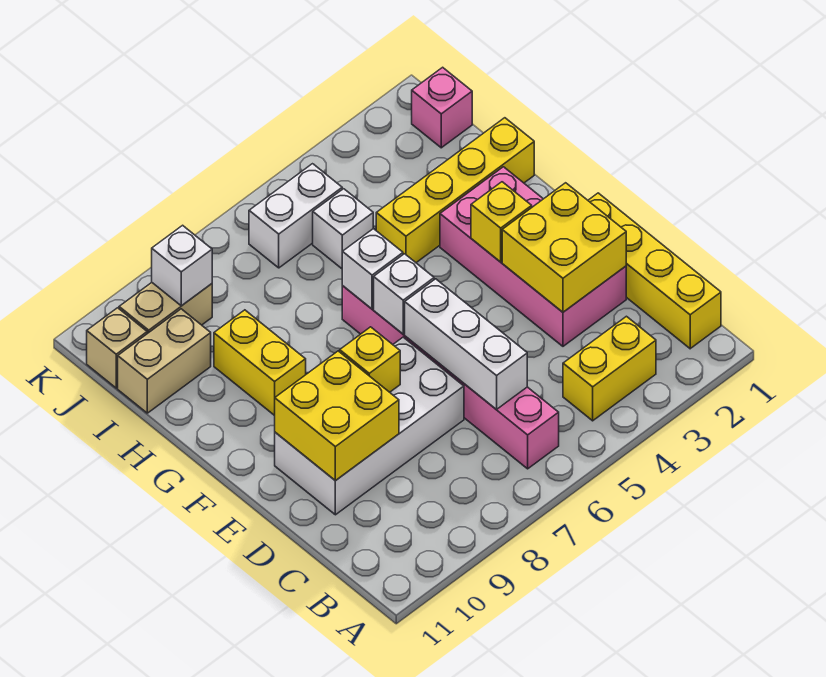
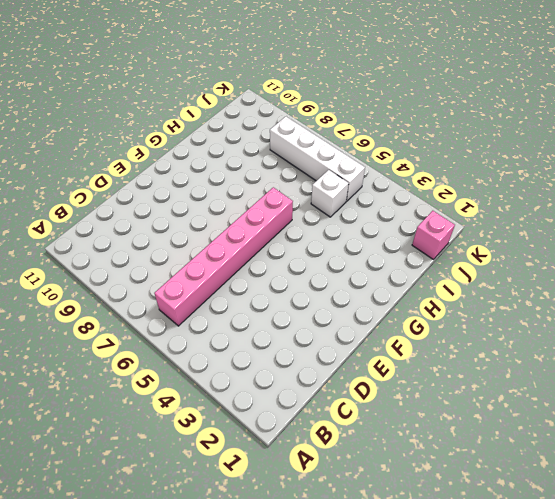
white brick J5:J8 level 1 -> white brick J5:J6 level 1
none -> yellow brick B1:E1 level 1
none -> yellow brick B3:B4 level 1
none -> pink brick D2:G3 level 1

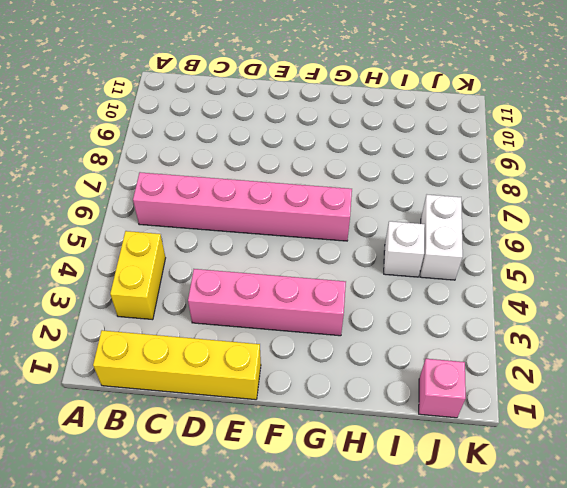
pink brick D3:G3 level 1 -> pink brick D2:G3 level 1
none -> white brick D7:E10 level 1
none -> yellow brick G9:H9 level 1
none -> yellow brick H1:H4 level 1

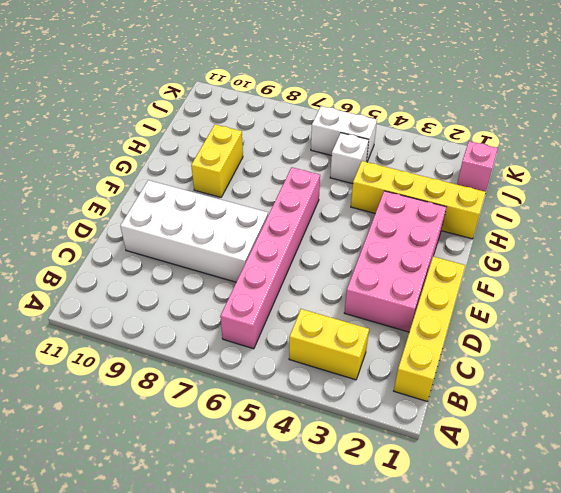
none -> tan brick I10:I11 level 1
none -> tan brick J9:J10 level 1
none -> tan brick J11 level 1

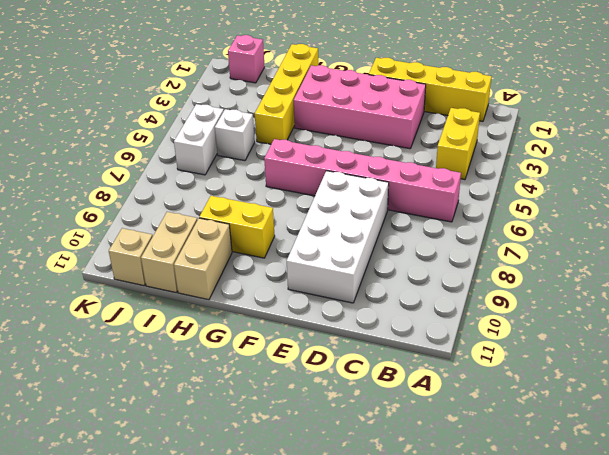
tan brick H10:H11 level 1 -> tan brick J9:J10 level 1
none -> white brick C6:E6 level 2
none -> yellow brick D2:E3 level 2
none -> yellow brick D9:E10 level 2

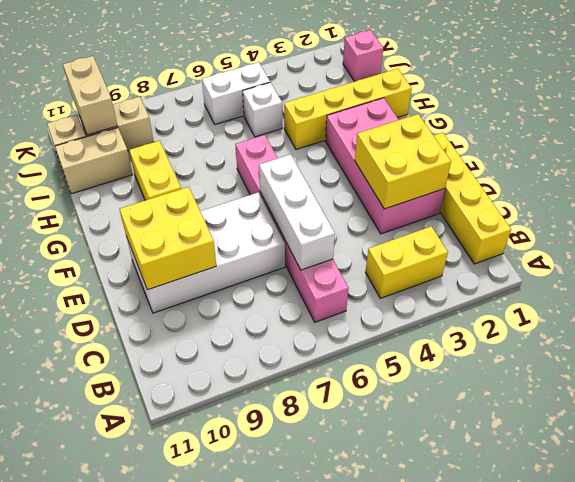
tan brick J10:K10 level 2 -> none
none -> yellow brick E8 level 2
none -> yellow brick F3 level 2
none -> white brick F6 level 2

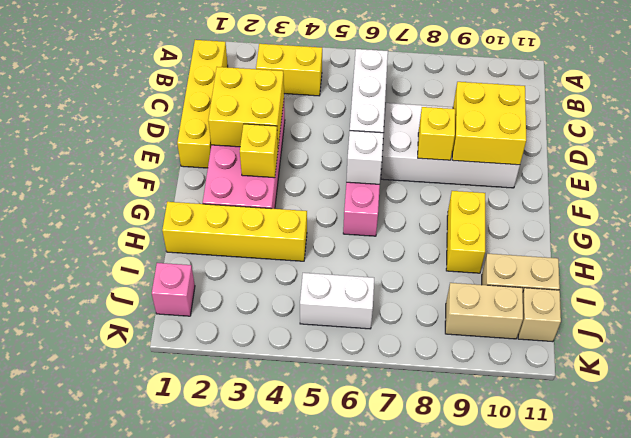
none -> white brick I5 level 1
none -> white brick G6 level 2
none -> white brick J9 level 2

